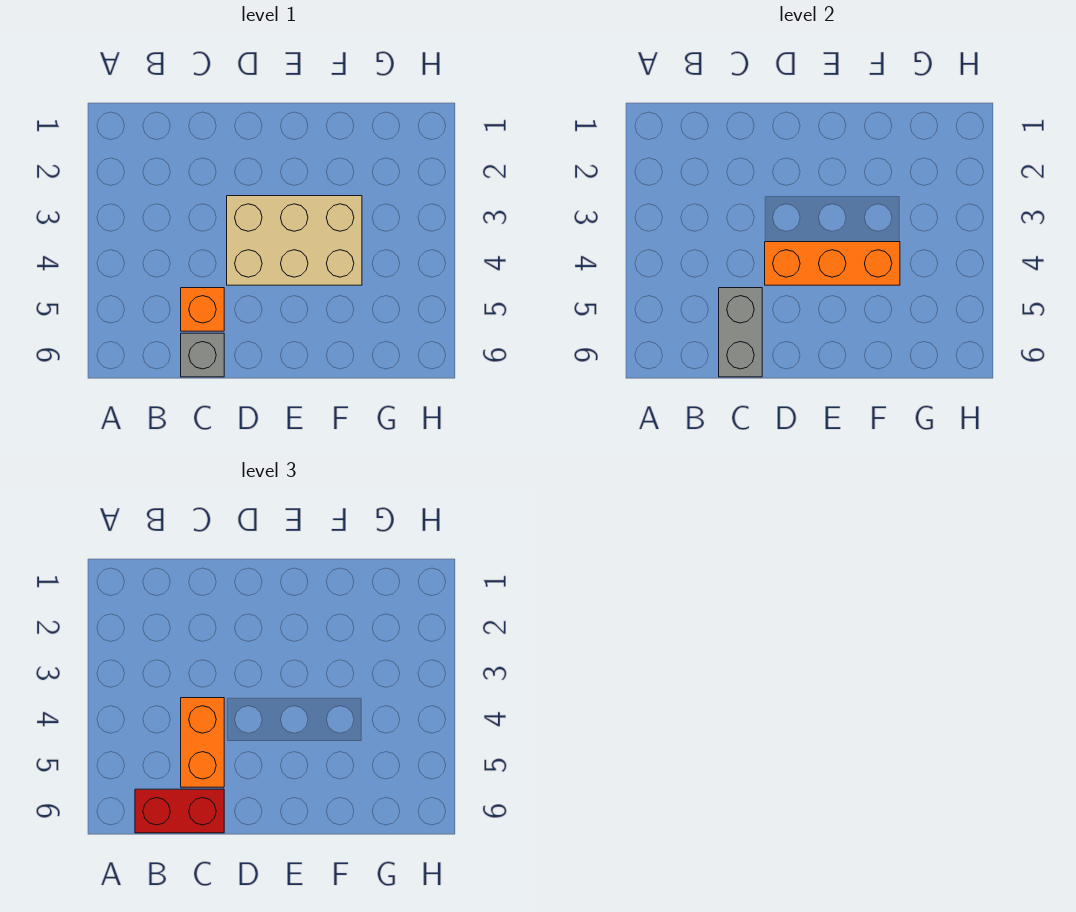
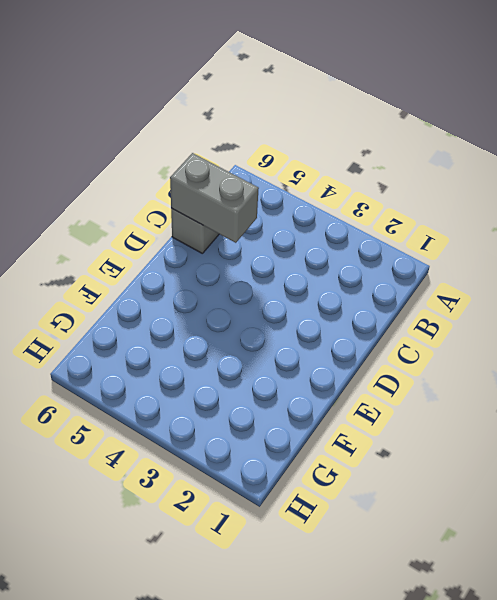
none -> orange brick C5 level 1
none -> tan brick D3:F4 level 1

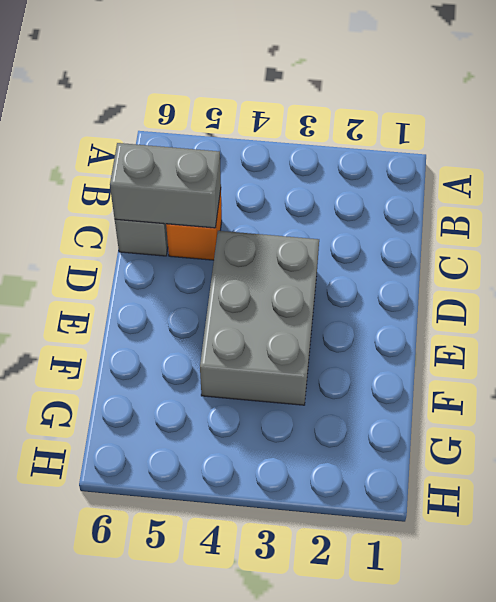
grey brick D3:F4 level 1 -> tan brick D3:F4 level 1
none -> orange brick D4:F4 level 2
none -> red brick B6:C6 level 3

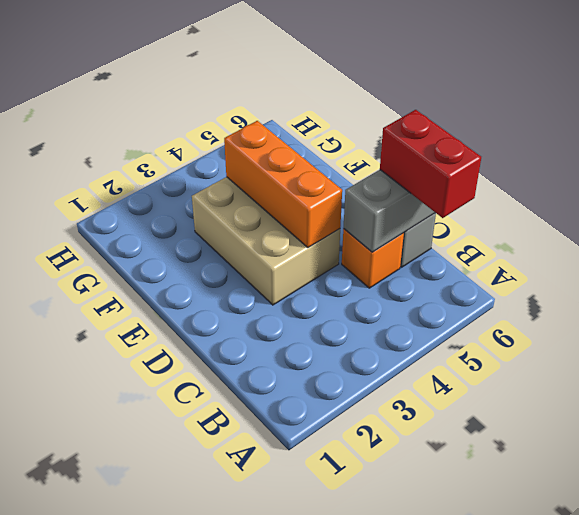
none -> orange brick C4:C5 level 3

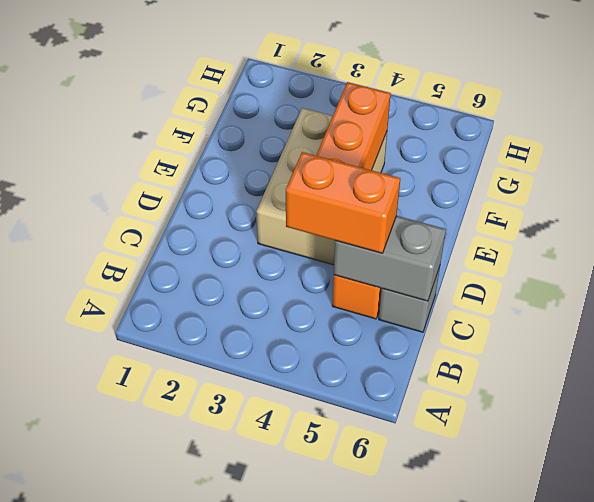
none -> red brick B6:C6 level 3

